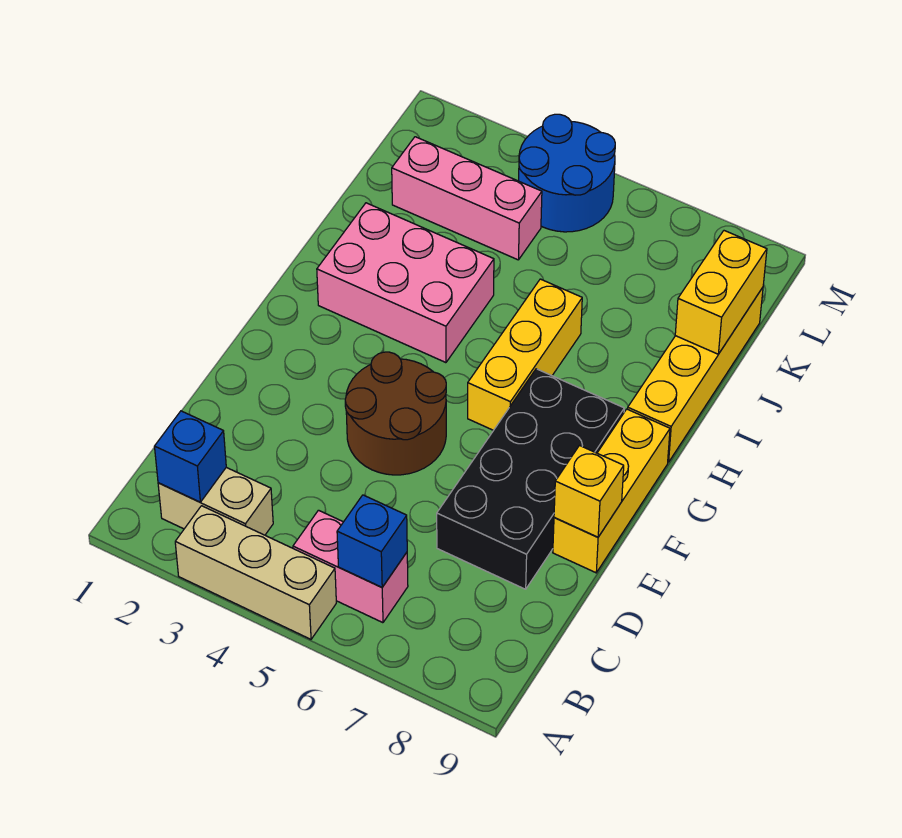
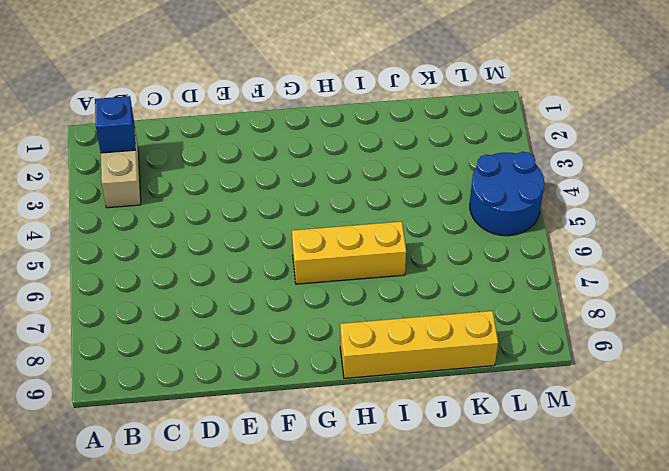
none -> tan brick A3:A5 level 1
none -> pink brick B5:B6 level 1
none -> black brick D7:G8 level 1

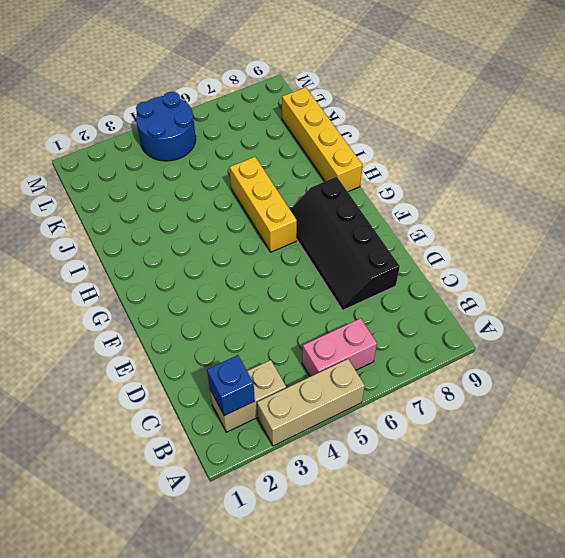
black slope D7:G8 level 1 top 8 -> black brick D7:G8 level 1
none -> brown round brick E4:F5 level 1
none -> yellow brick E9:G9 level 1
none -> pink brick H2:I4 level 1

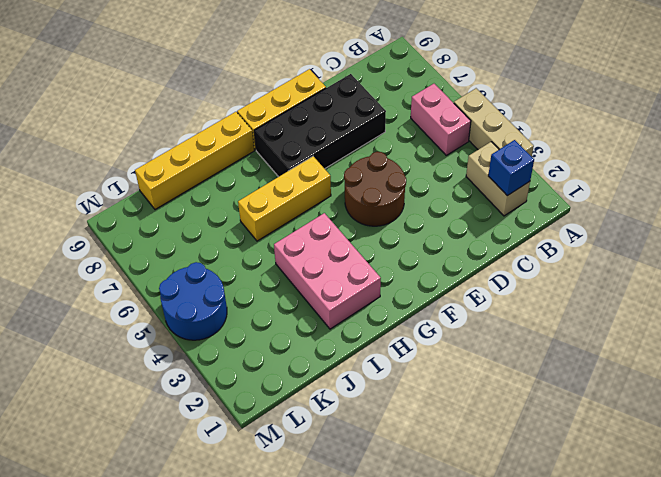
none -> pink brick K2:K4 level 1
none -> blue brick B6 level 2
none -> yellow brick E9 level 2

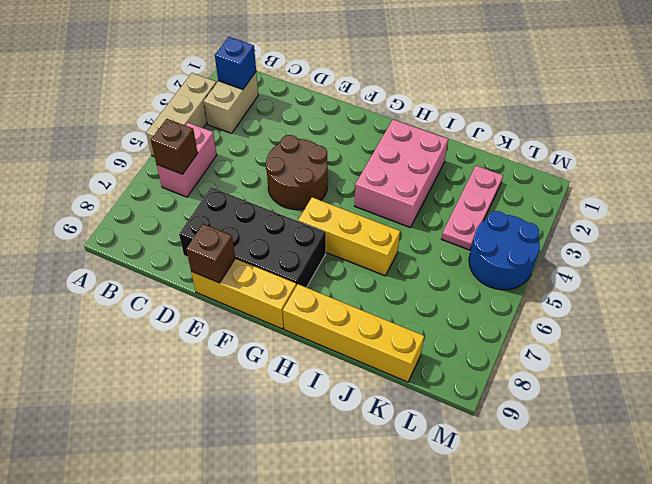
brown brick B6 level 2 -> blue brick B6 level 2
brown brick E9 level 2 -> yellow brick E9 level 2
pink plate K2:K4 level 1 -> pink brick K2:K4 level 1
none -> yellow brick J9:K9 level 2

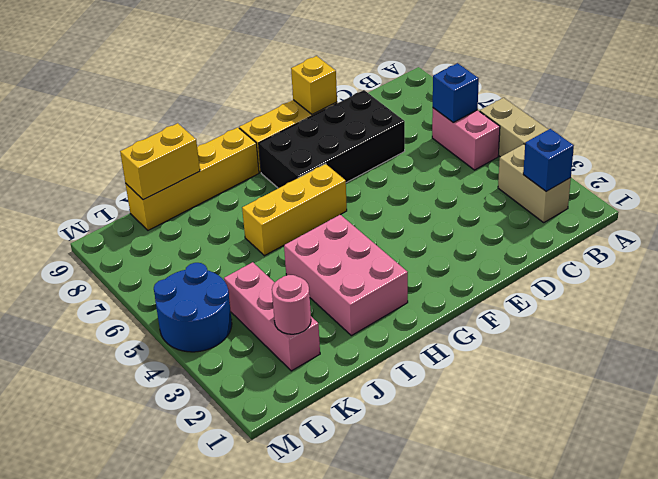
pink round brick K2 level 2 -> none
none -> brown round brick E4:F5 level 1

